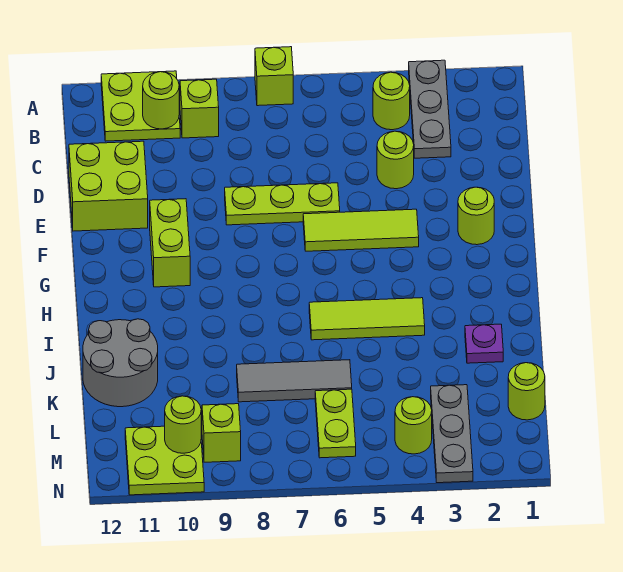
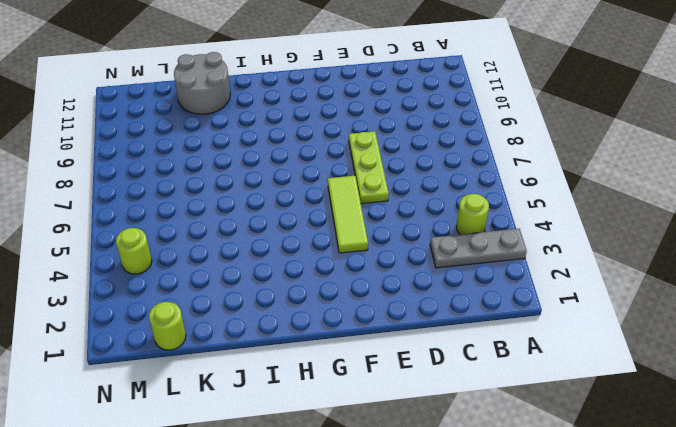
none -> lime brick A7 level 1
none -> lime plate A10:B11 level 1
none -> lime brick B9 level 1

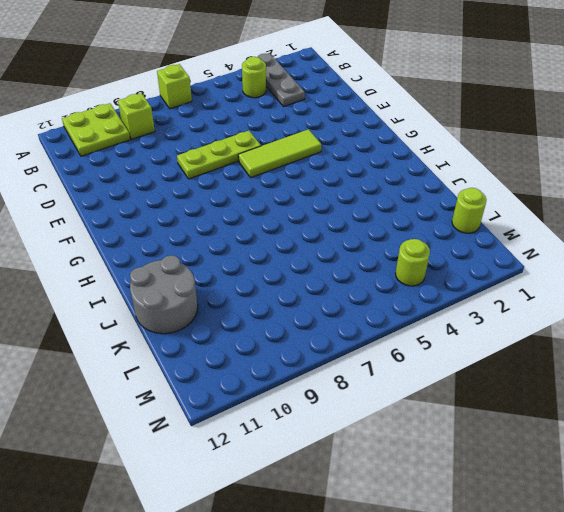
none -> lime round brick D4 level 1
none -> lime brick D11:E12 level 1
none -> lime round brick F2 level 1

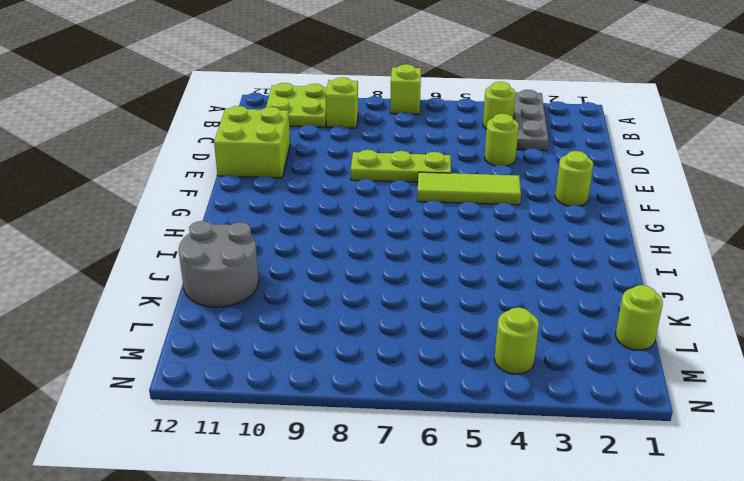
none -> lime brick F10:G10 level 1
none -> lime tile I4:I6 level 1
none -> purple plate J2 level 1

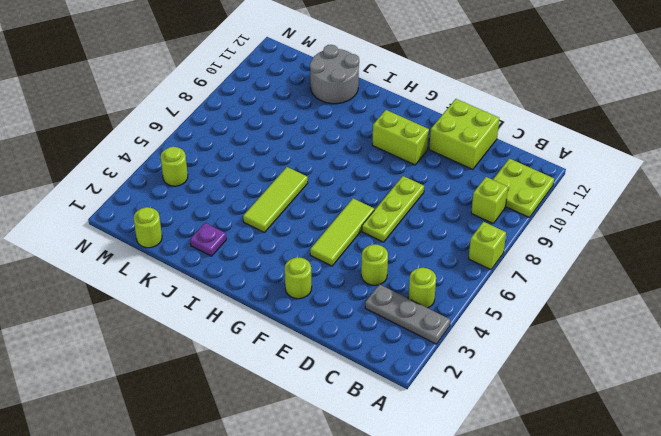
none -> grey tile K6:K8 level 1
none -> grey plate L3:N3 level 1
none -> lime plate L6:M6 level 1

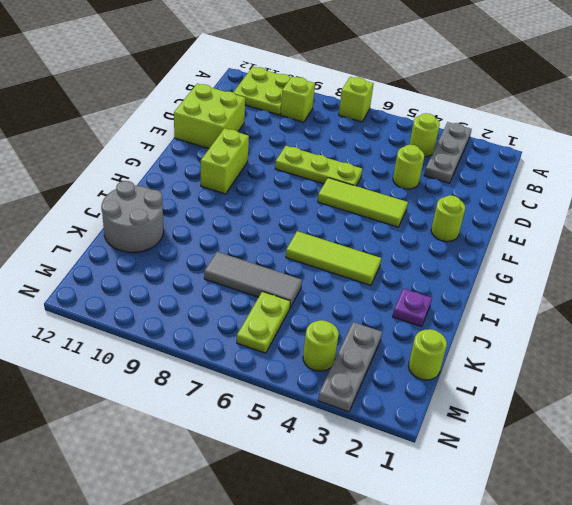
none -> lime brick M9 level 1
none -> lime plate M10:N11 level 1
none -> lime round brick B10 level 2

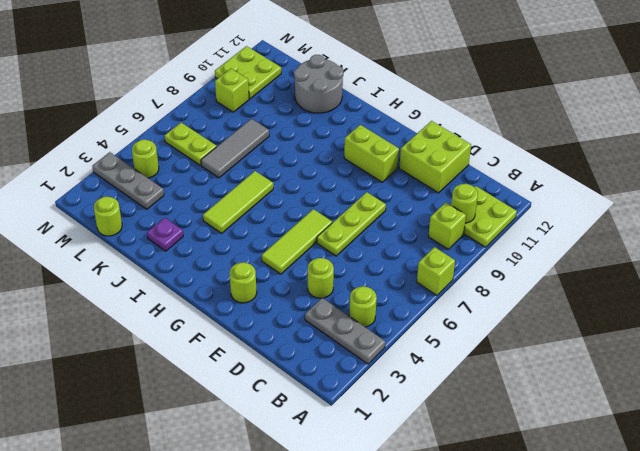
none -> lime round brick M10 level 2

